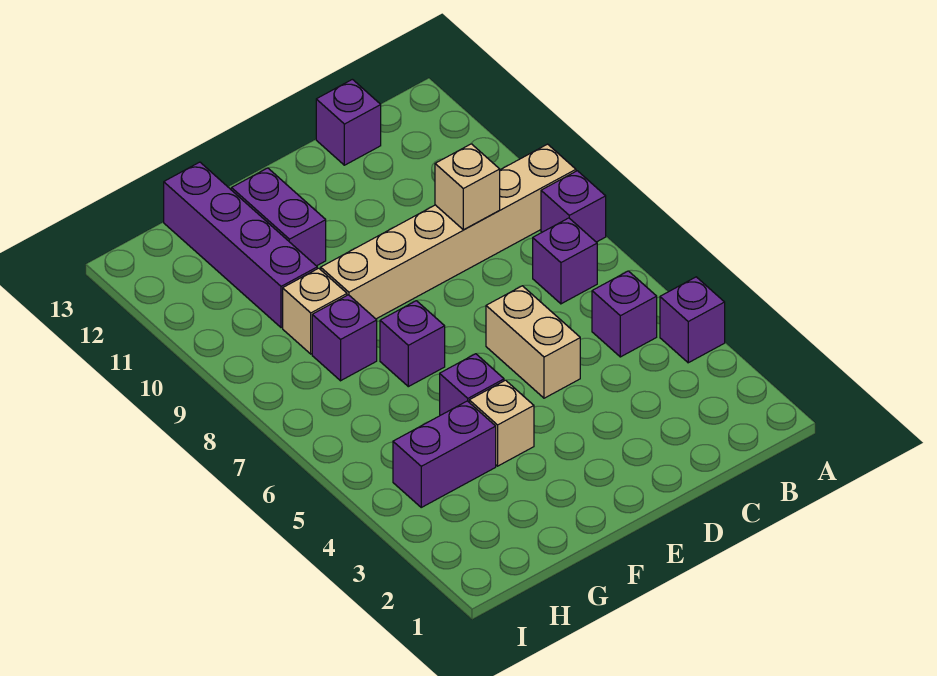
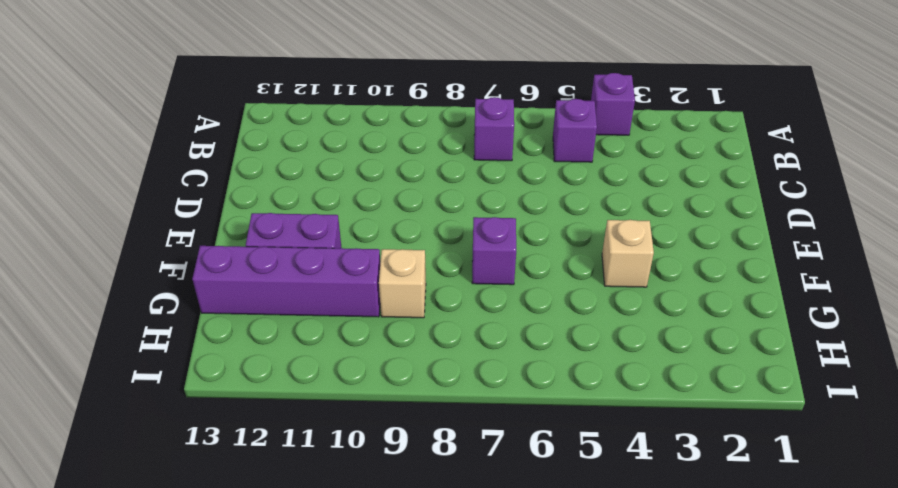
none -> purple brick A8 level 1
none -> tan brick A9:F9 level 1
none -> purple brick C13 level 1

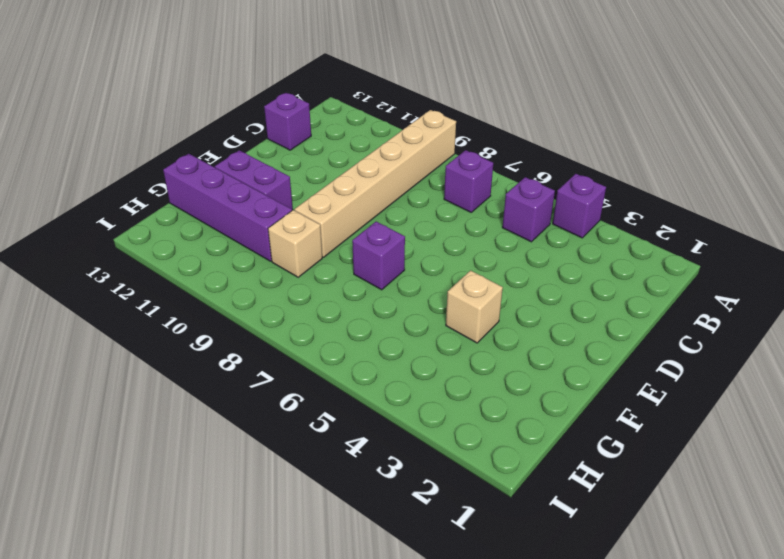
none -> purple brick A8 level 1
none -> tan brick D5:D6 level 1
none -> purple brick F5 level 1

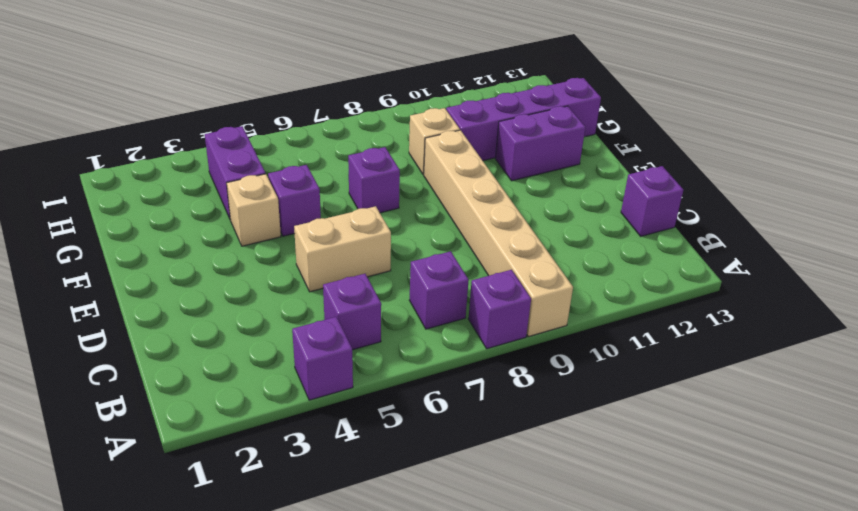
none -> purple brick G8 level 1
none -> tan brick C9 level 2

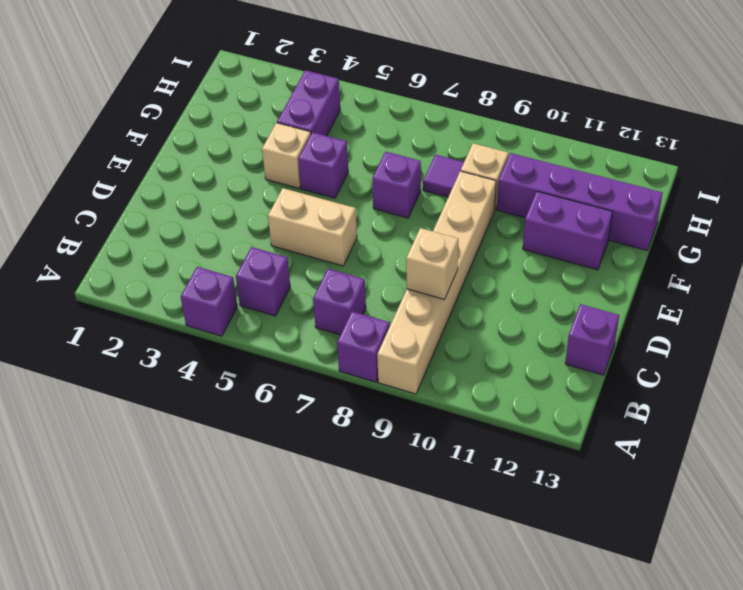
purple tile G8 level 1 -> purple brick G8 level 1

